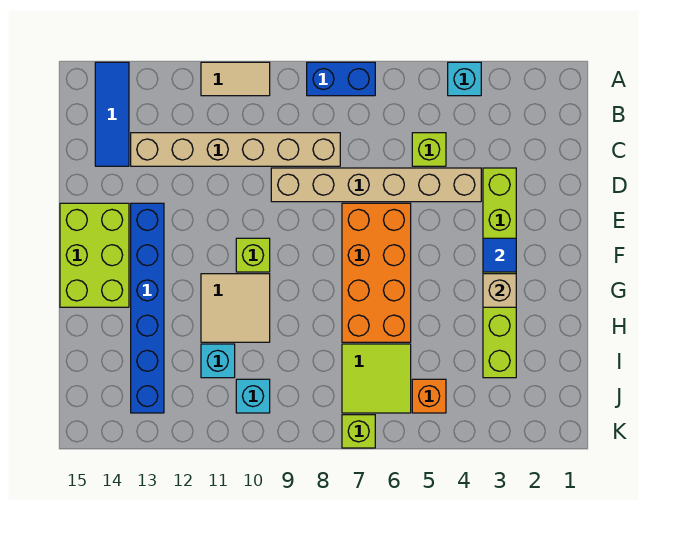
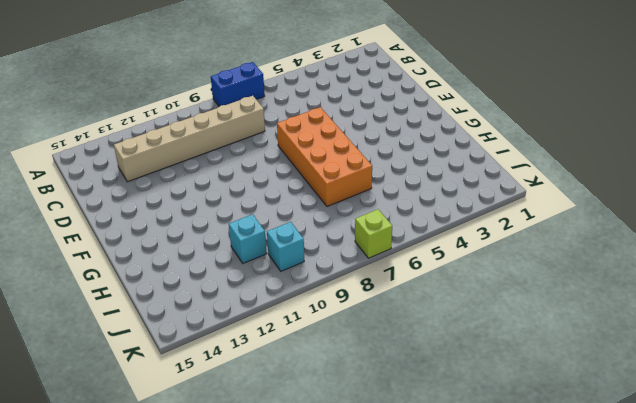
none -> cyan brick A4 level 1
none -> tan tile A10:A11 level 1
none -> blue tile A14:C14 level 1

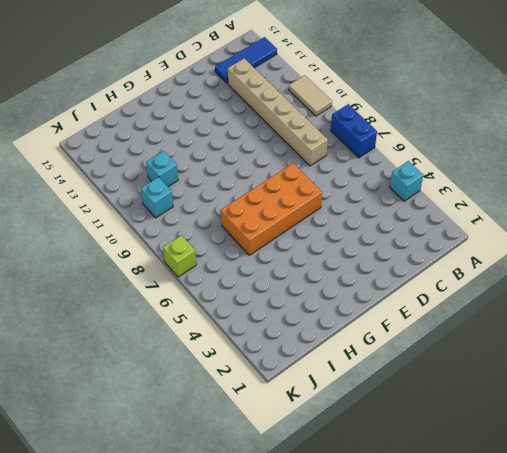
none -> lime brick C5 level 1
none -> lime brick D3:I3 level 1
none -> tan brick D4:D9 level 1

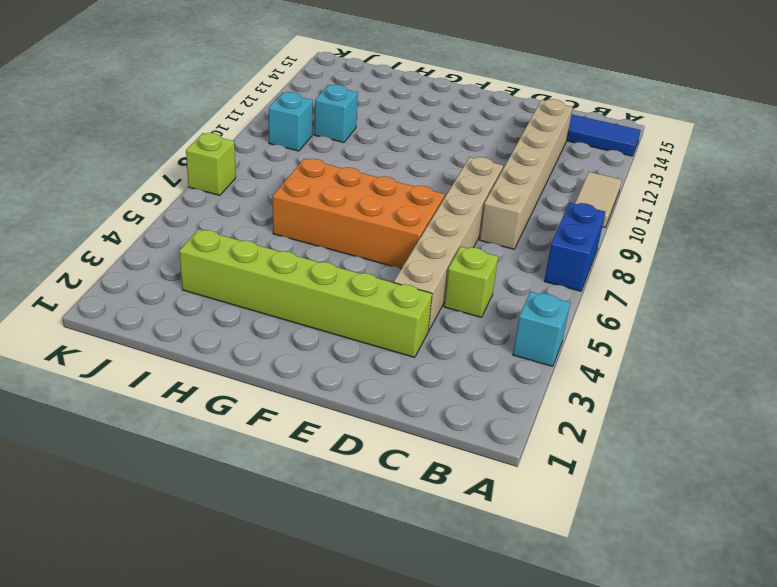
none -> blue brick E13:J13 level 1
none -> lime brick E14:G15 level 1
none -> lime brick F10 level 1

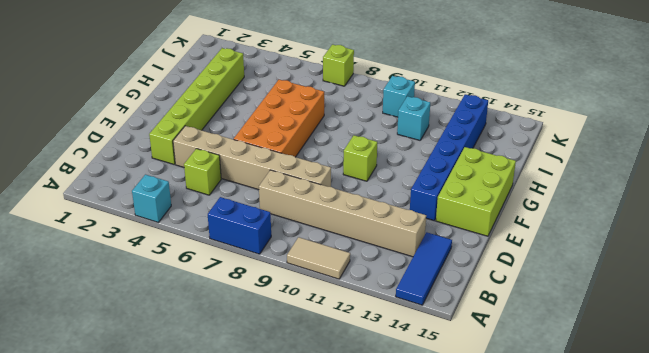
none -> tan tile G10:H11 level 1
none -> lime tile I6:J7 level 1
none -> orange brick J5 level 1

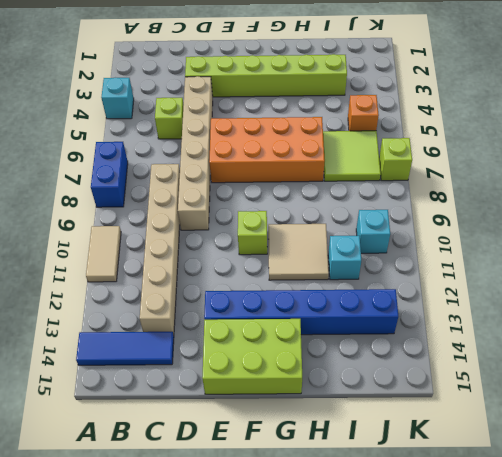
none -> blue tile F3 level 2
none -> tan brick G3 level 2

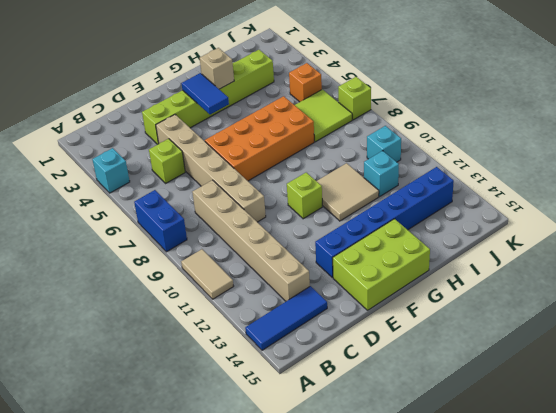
blue tile F3:F4 level 2 -> blue tile F3 level 2

